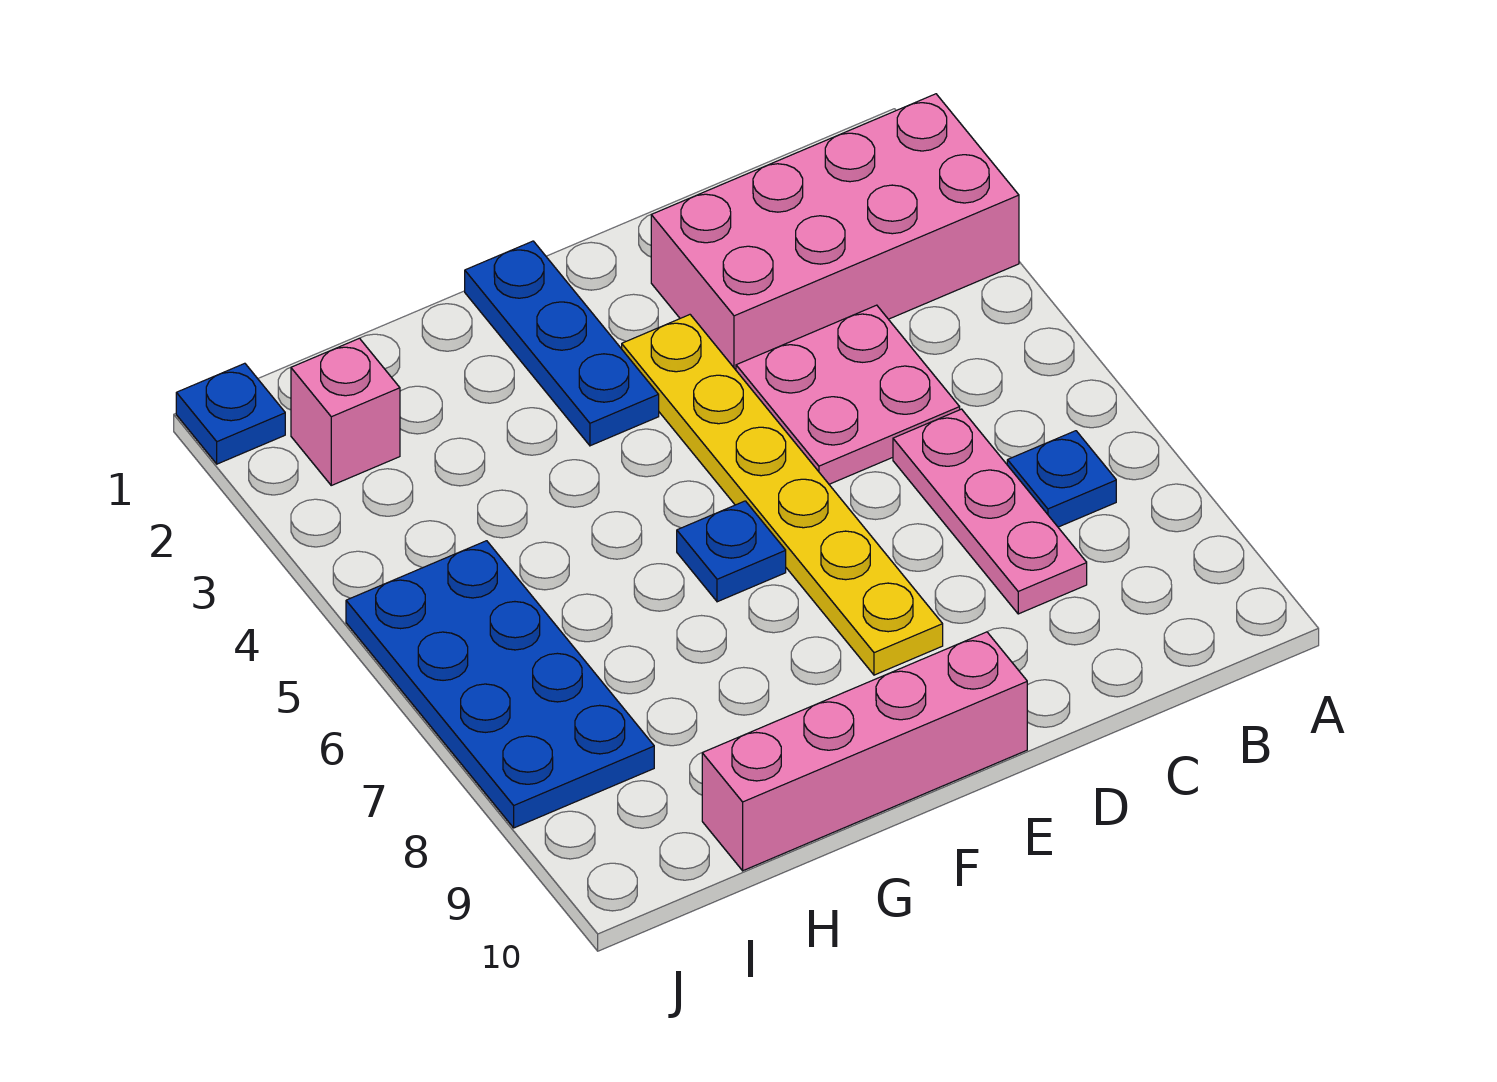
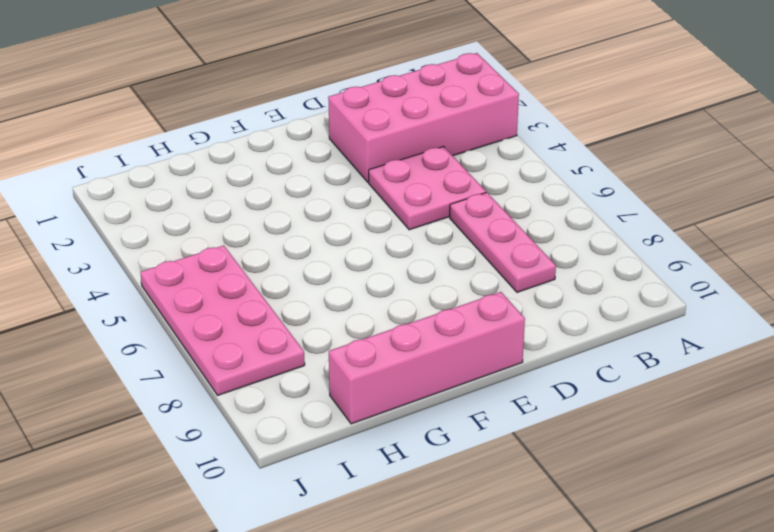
pink plate I5:J8 level 1 -> blue plate I5:J8 level 1
none -> blue plate B7 level 1
none -> yellow plate E3:E8 level 1

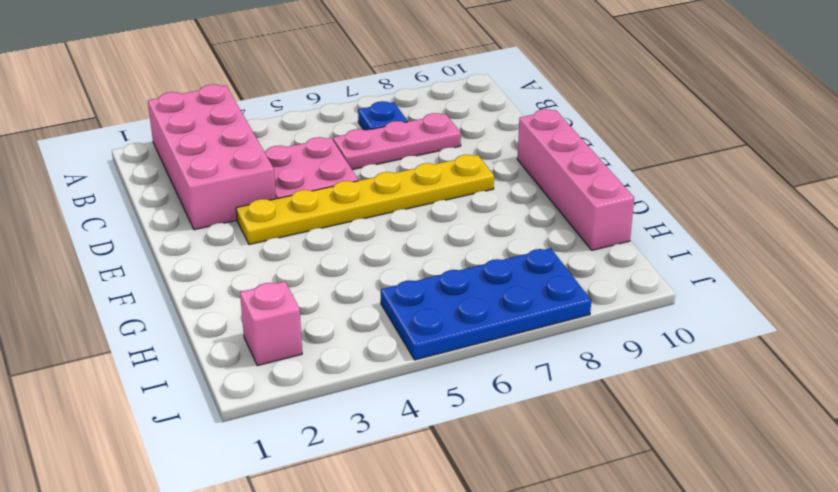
none -> blue plate F1:F3 level 1
none -> blue plate F6 level 1

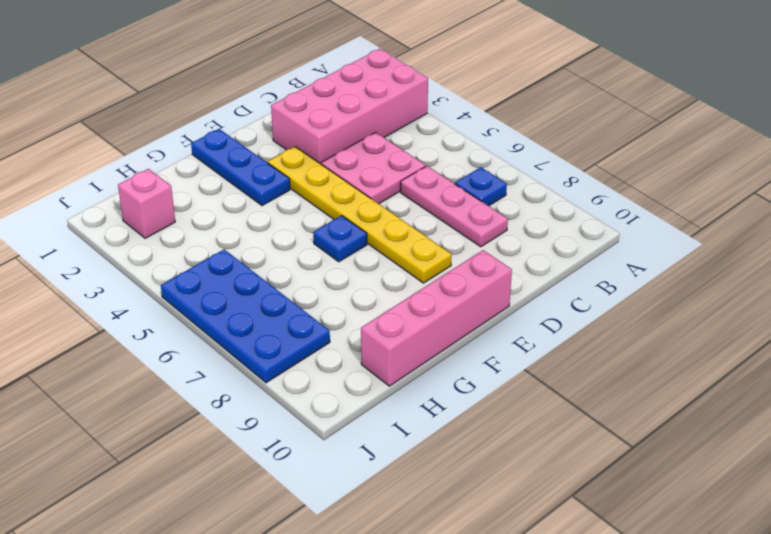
none -> blue plate J1 level 1

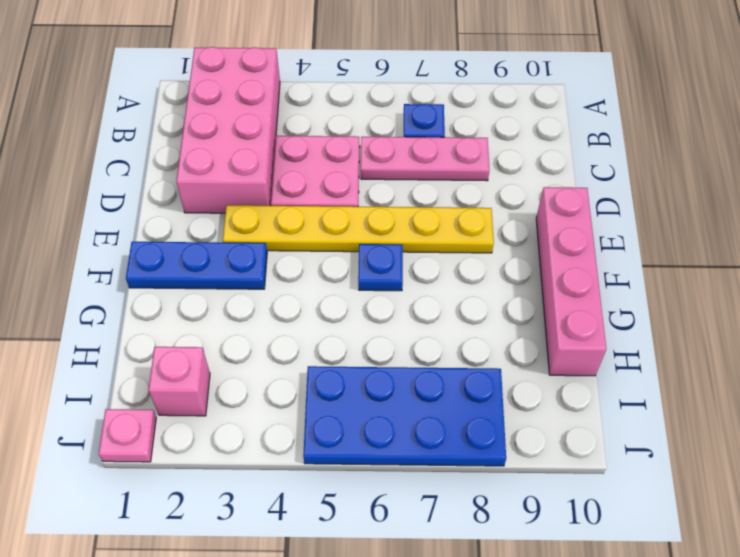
pink plate J1 level 1 -> blue plate J1 level 1

